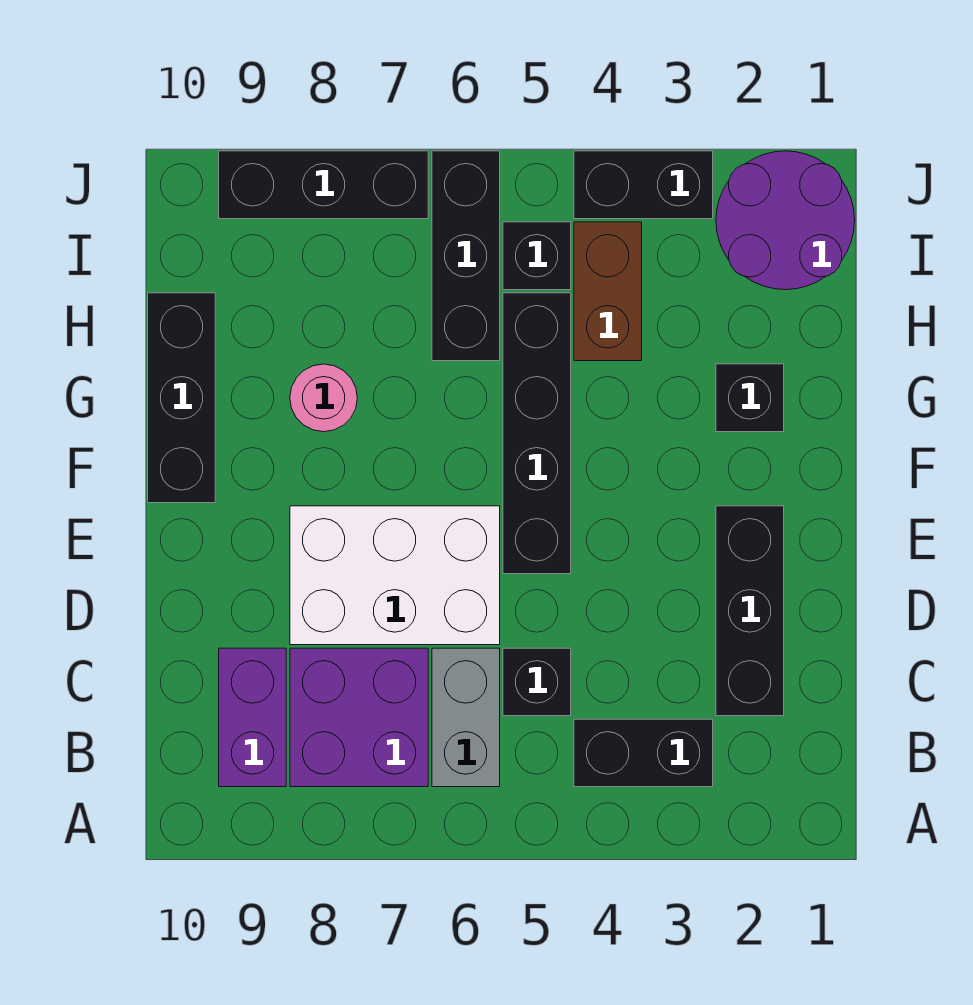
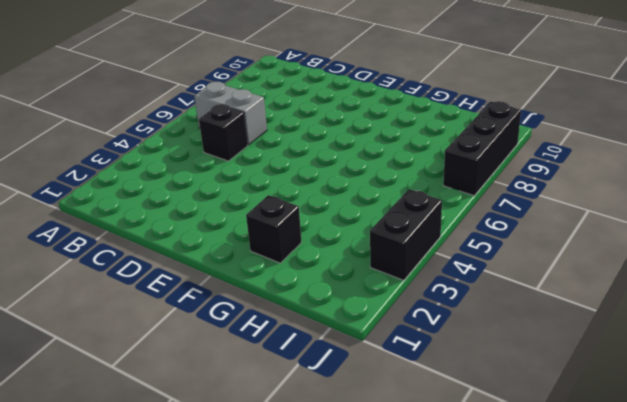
none -> black brick B3:B4 level 1
none -> purple brick B7:C8 level 1
none -> purple brick B9:C9 level 1

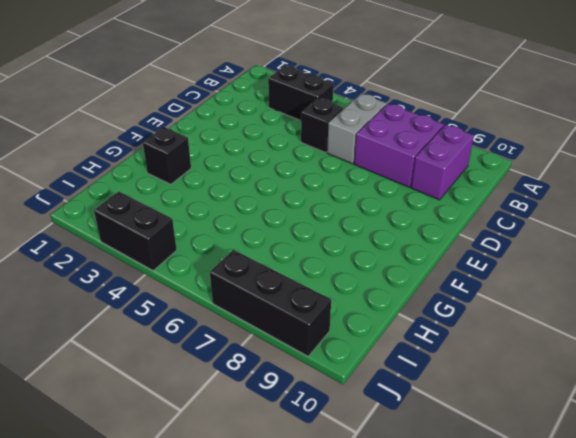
none -> black brick C2:E2 level 1
none -> white brick D6:E8 level 1
none -> black brick E5:H5 level 1

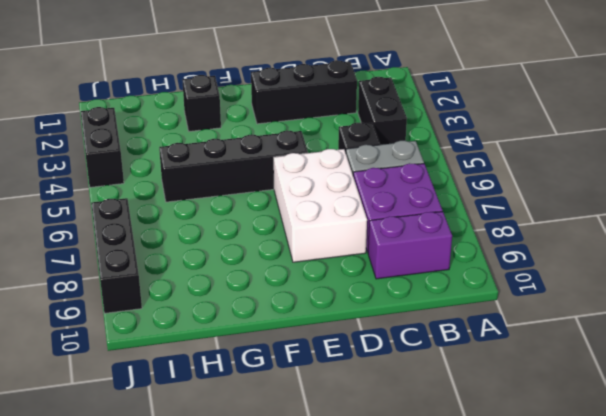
none -> black brick F10:H10 level 1
none -> pink round brick G8 level 1
none -> brown brick H4:I4 level 1

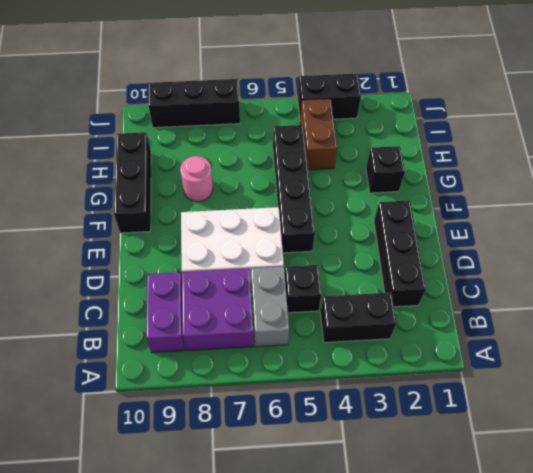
none -> black brick H6:J6 level 1
none -> purple round brick I1:J2 level 1
none -> black brick I5 level 1

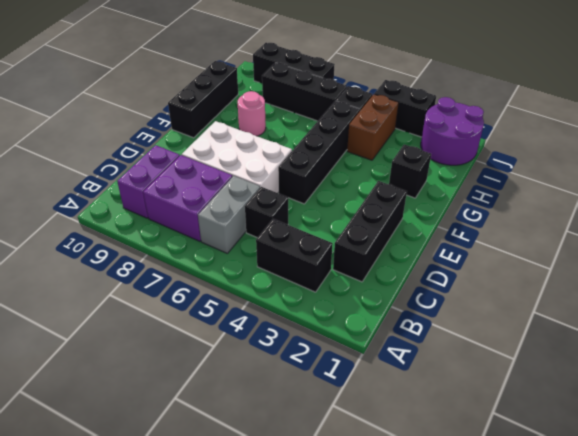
black brick I6:I8 level 1 -> black brick H6:J6 level 1

